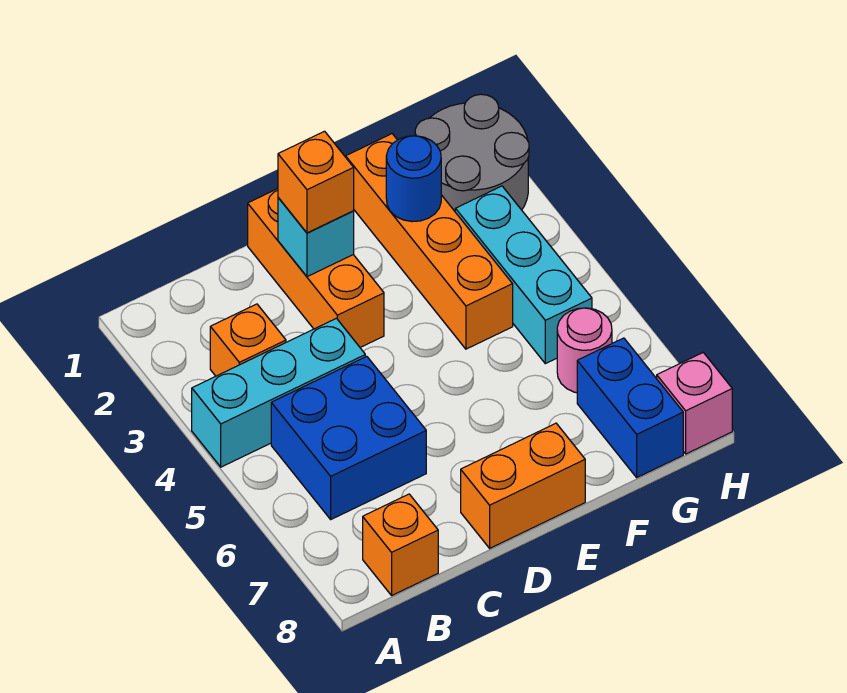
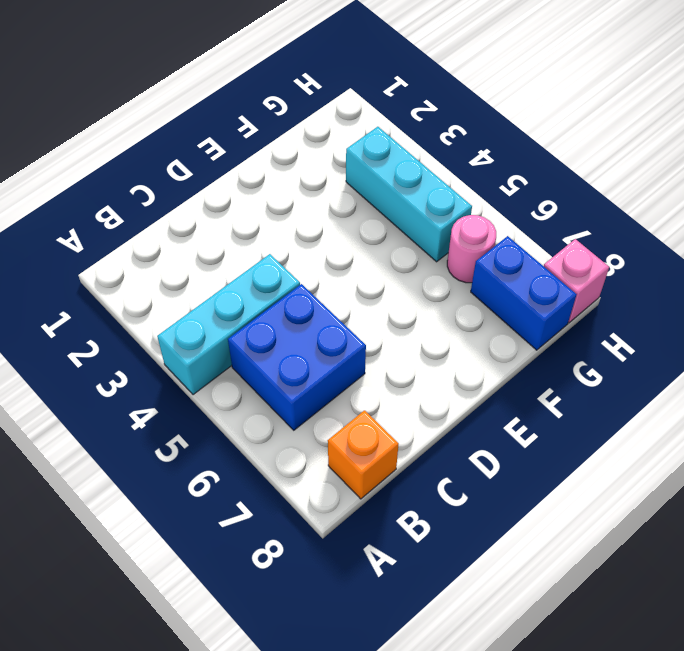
none -> orange brick B3 level 1
none -> orange brick D1:D3 level 1
none -> orange brick D8:E8 level 1

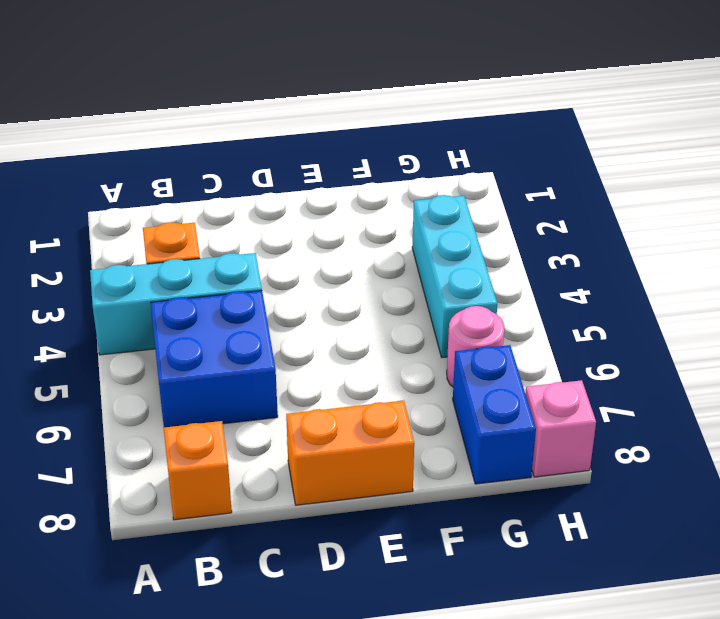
none -> orange brick D1:D3 level 1
none -> orange brick F1:F4 level 1
none -> grey round brick G1:H2 level 1

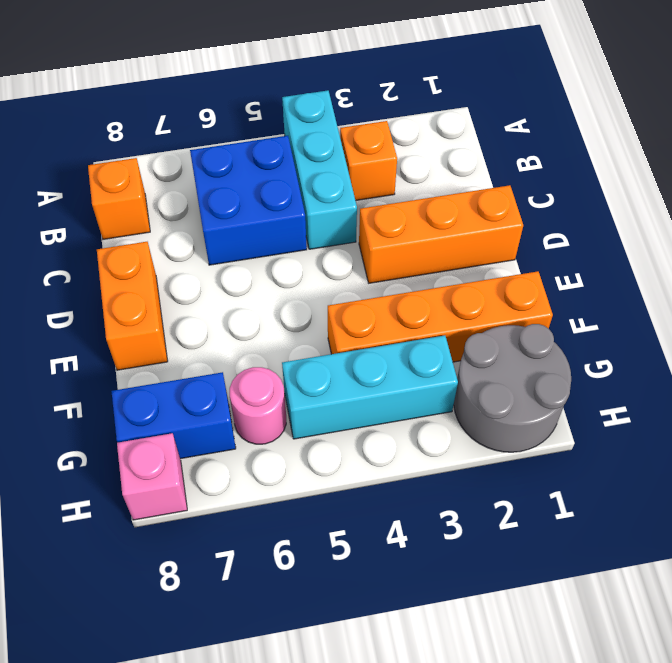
none -> cyan brick D2 level 2
none -> blue round brick F2 level 2
none -> orange brick D2 level 3

